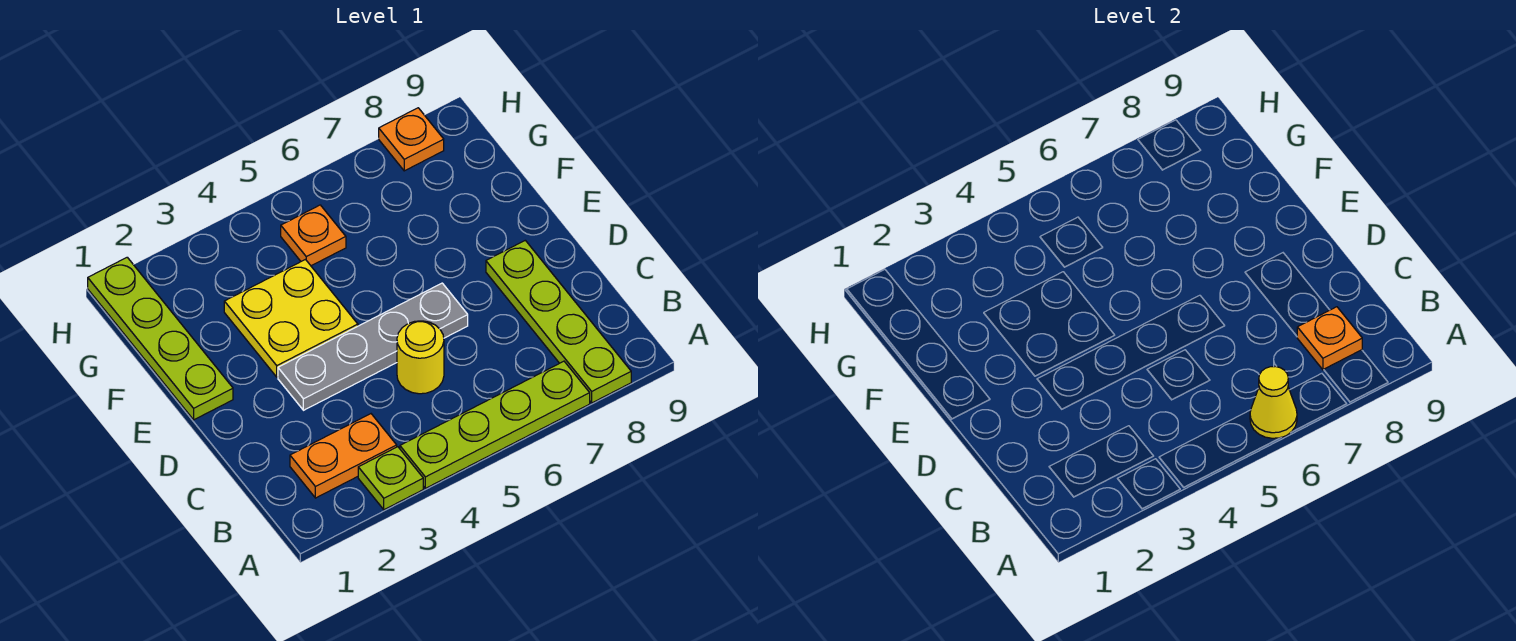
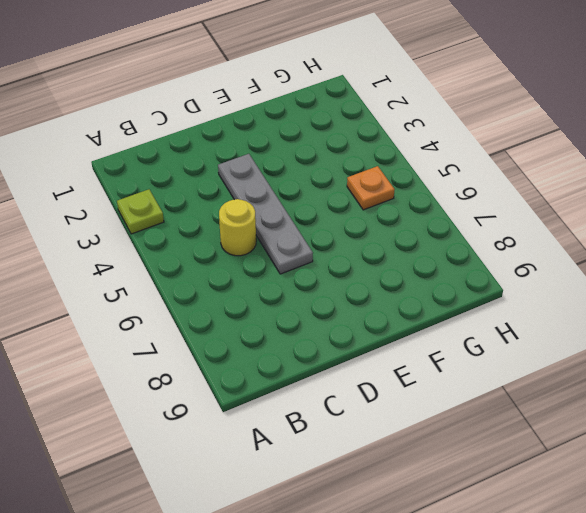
none -> lime plate A4:A7 level 1
none -> lime plate A8:D8 level 1
none -> orange plate B2:B3 level 1

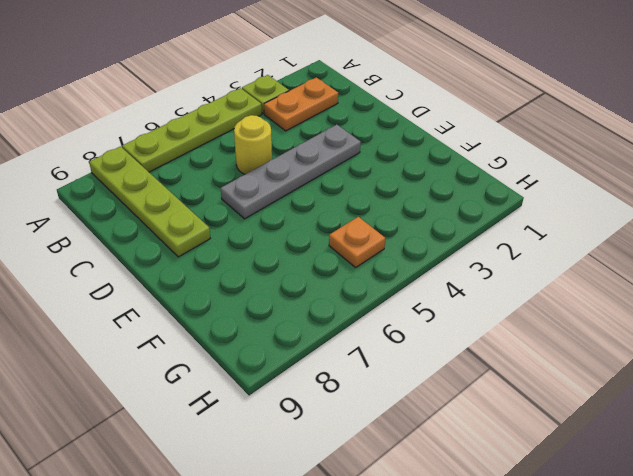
none -> lime plate E1:H1 level 1
none -> yellow plate E3:F4 level 1
none -> orange plate H8 level 1

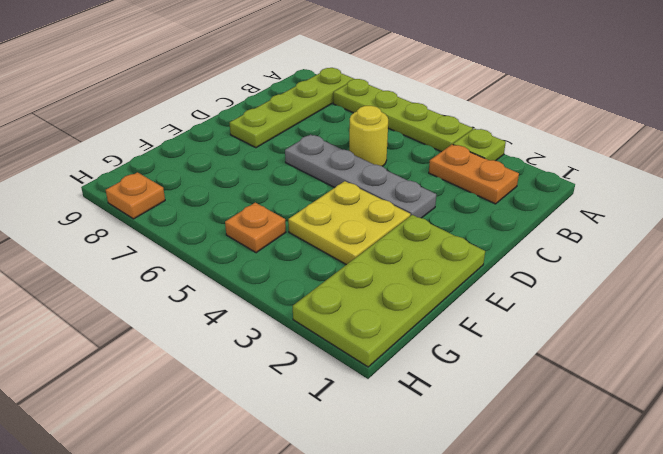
lime plate E1:H2 level 1 -> lime plate E1:H1 level 1
none -> yellow cone A6 level 2
none -> orange plate B8 level 2

